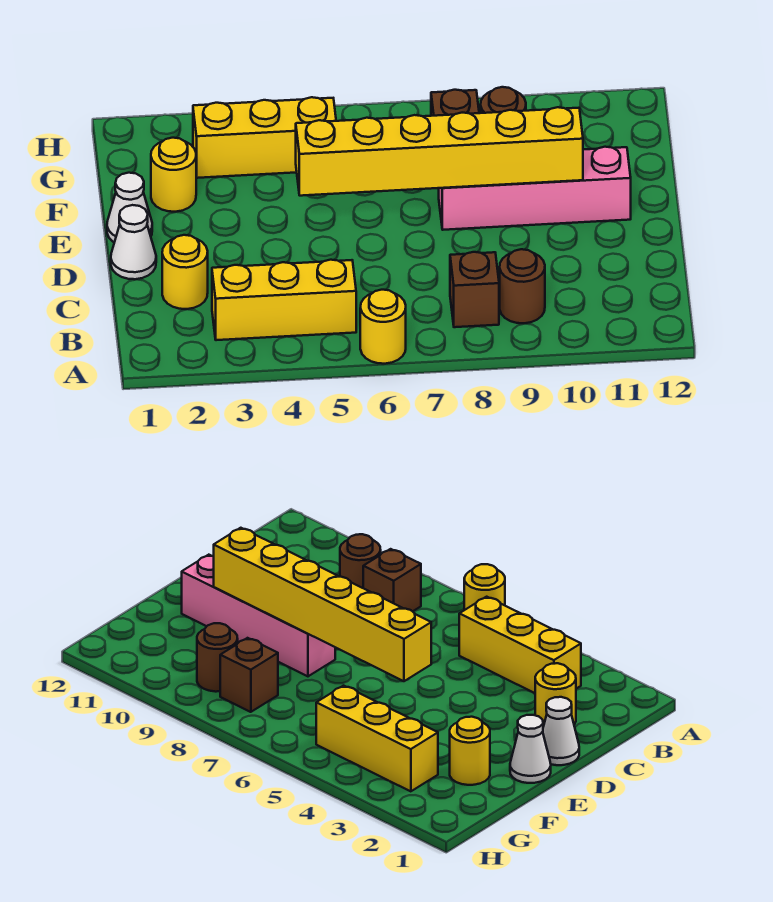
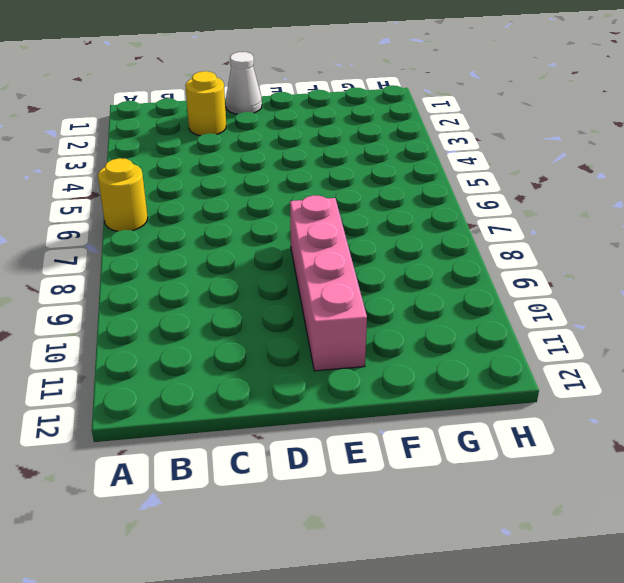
none -> yellow brick B3:B5 level 1
none -> brown brick B8 level 1
none -> brown round brick B9 level 1

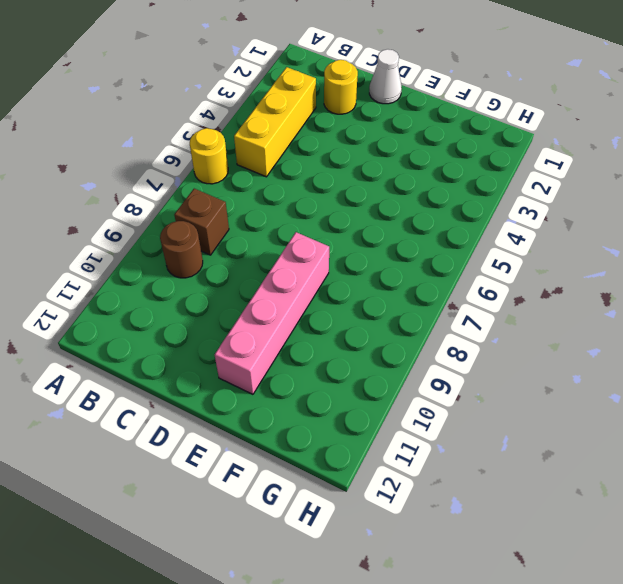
none -> white cone E1 level 1
none -> yellow round brick F2 level 1
none -> yellow brick G3:G5 level 1

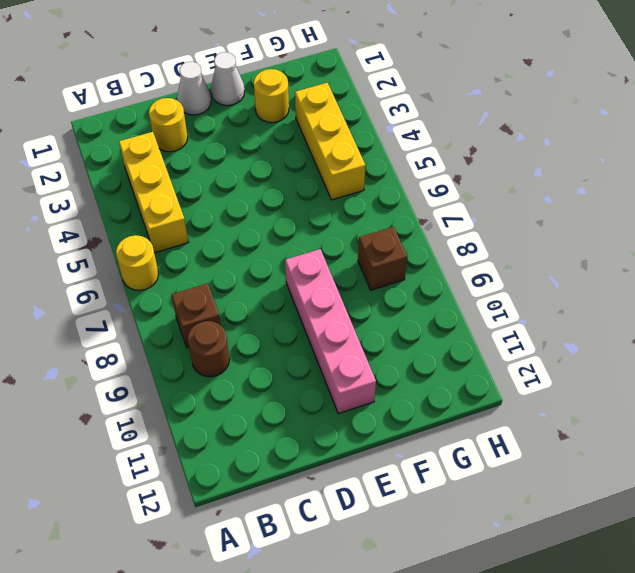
none -> brown round brick G9 level 1
none -> yellow brick E5:E10 level 2

